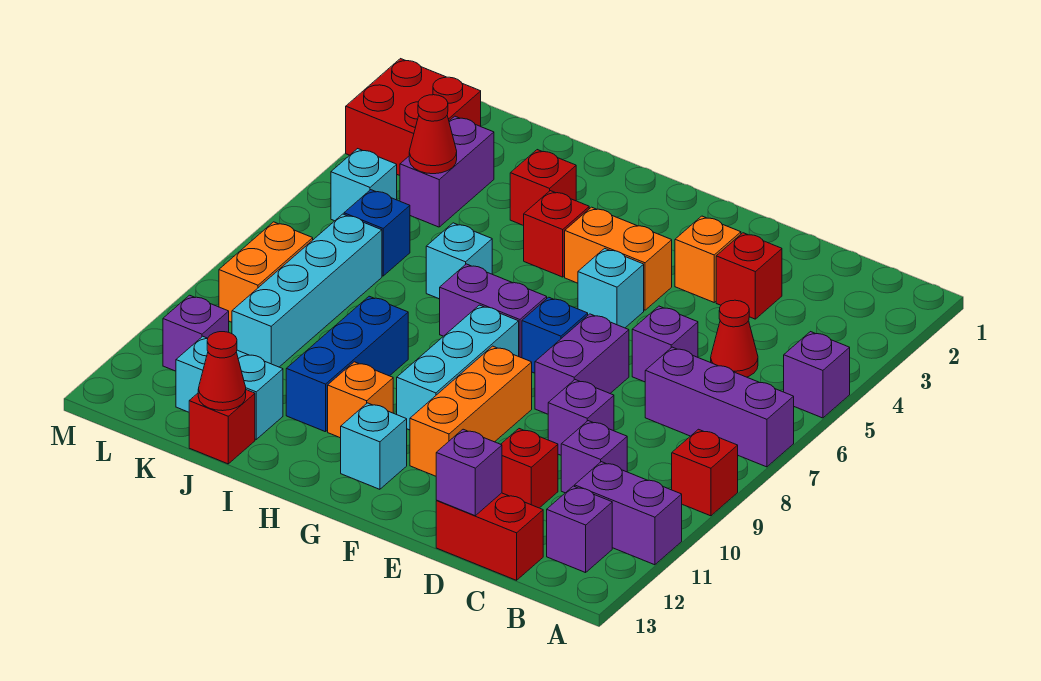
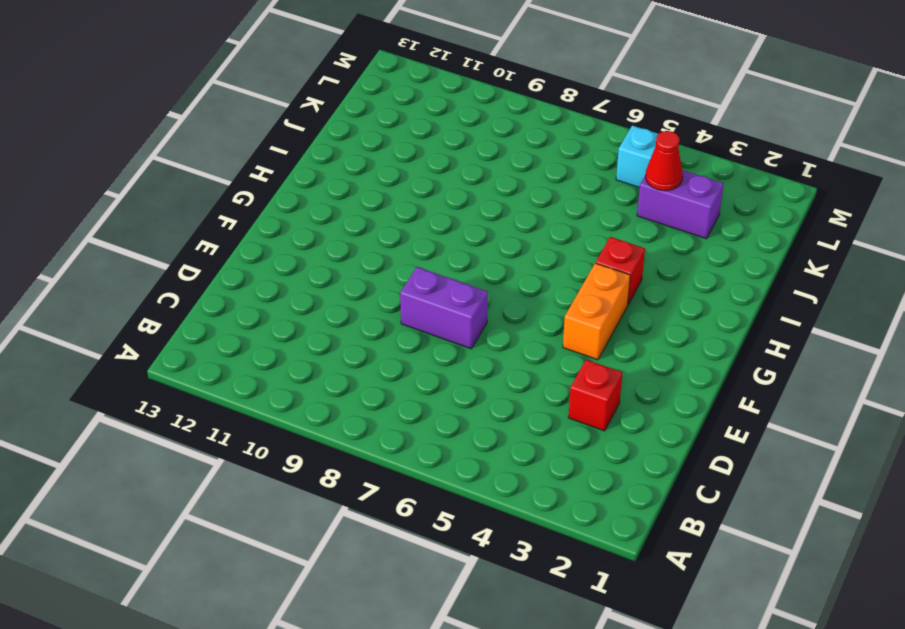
none -> purple brick A5 level 1
none -> purple brick A7:C7 level 1
none -> red brick A9 level 1
none -> purple brick A11:B11 level 1

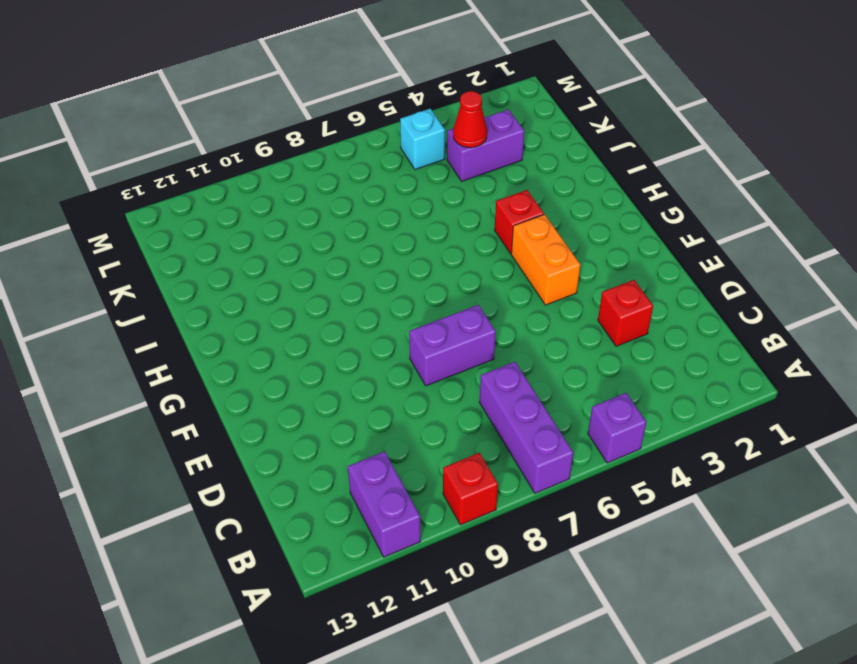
none -> purple brick B12 level 1
none -> red cone C5 level 1
none -> purple brick C10 level 1
none -> red brick C13:D13 level 1

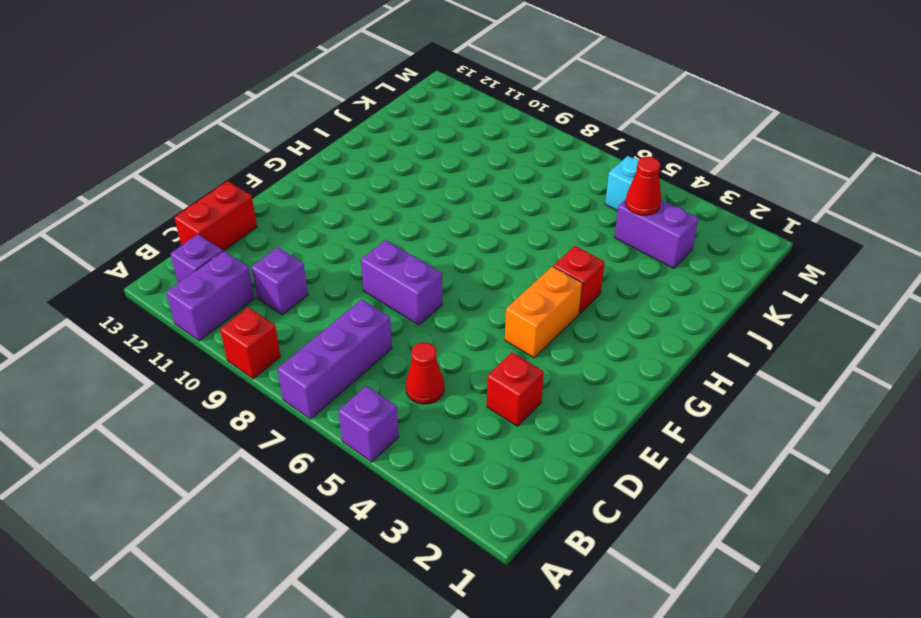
none -> purple brick D6 level 1
none -> purple brick D9 level 1
none -> red brick D11 level 1
none -> orange brick E3 level 1

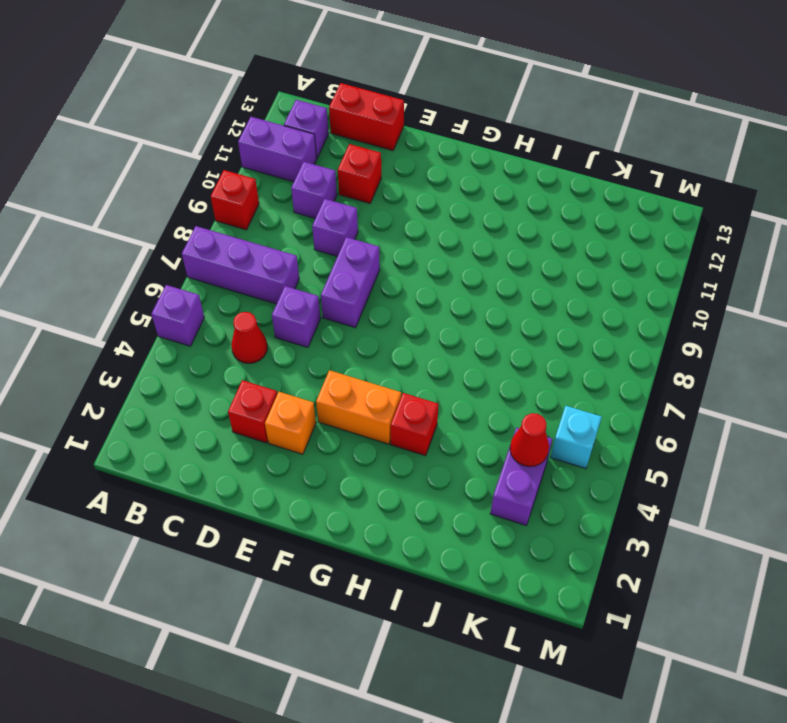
none -> cyan brick F5 level 1
none -> blue brick F7 level 1
none -> orange brick F9:F11 level 1
none -> purple brick G7:H7 level 1

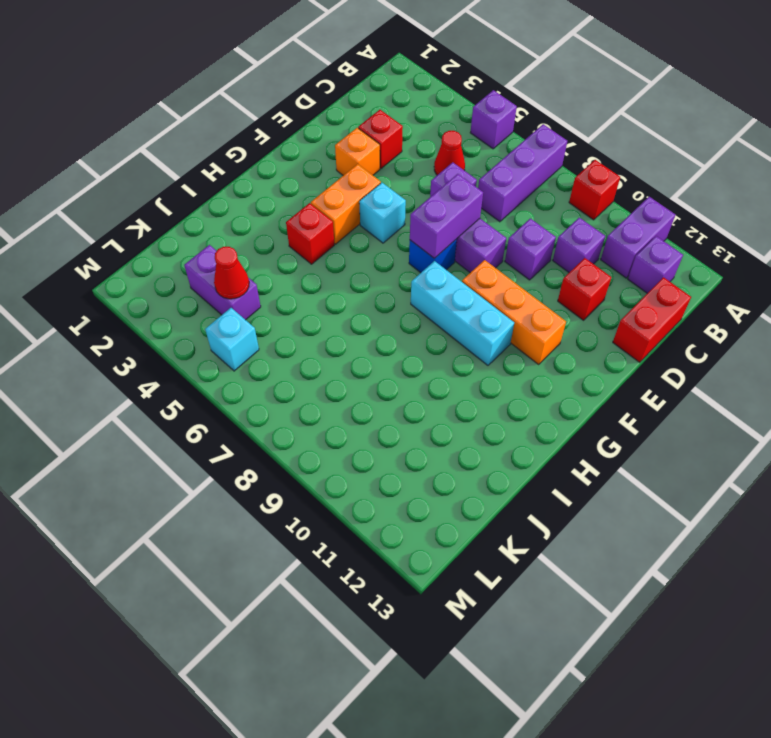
purple brick E7:F7 level 2 -> purple brick G7:H7 level 1
none -> cyan brick G12 level 1
none -> orange brick H11 level 1
none -> red brick I3 level 1
none -> cyan brick I6 level 1

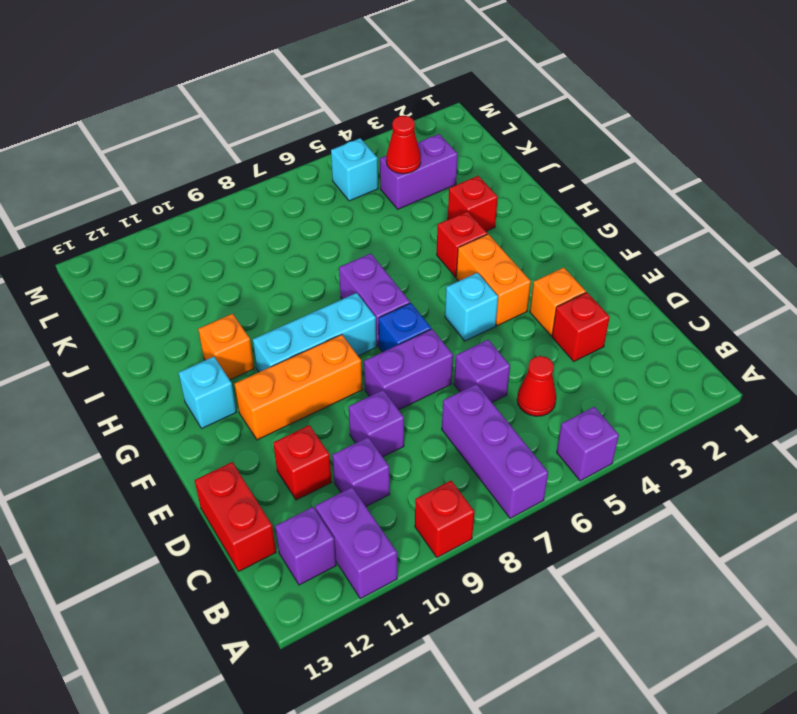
none -> cyan brick I6 level 1
none -> blue brick I9:I11 level 1
none -> cyan brick J12:K12 level 1
none -> red brick J13 level 1

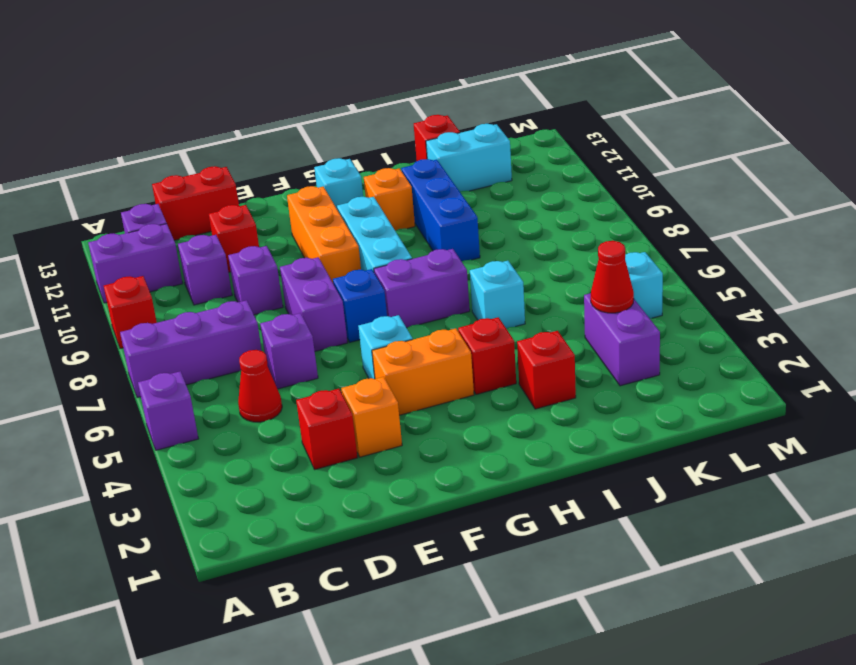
none -> blue brick K6 level 1
none -> cyan brick K7:K10 level 1
none -> red brick L2:M3 level 1
none -> orange brick L8:L9 level 1

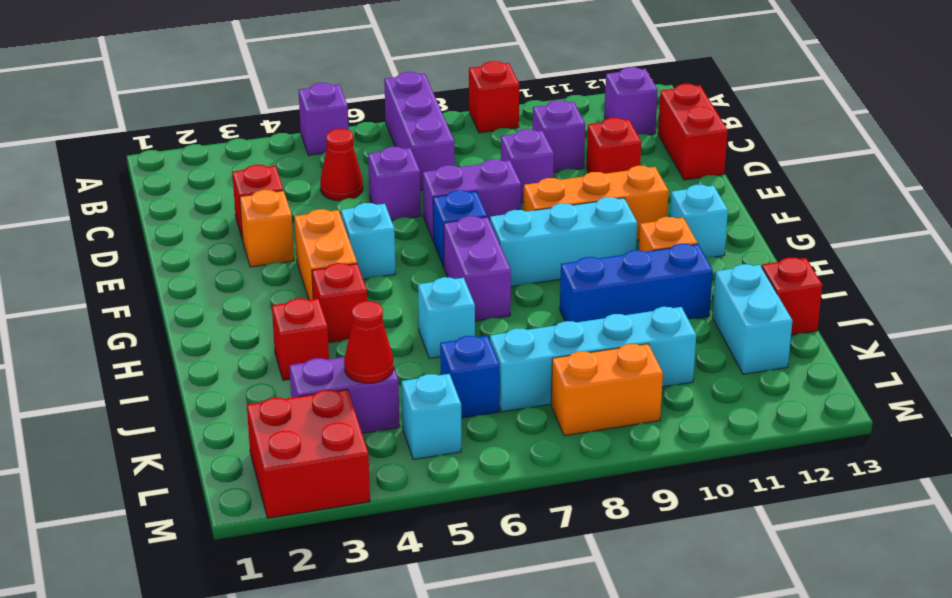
none -> purple brick A11:B11 level 1
none -> purple brick L11 level 1
none -> purple brick D13 level 2
none -> red cone J13 level 2

